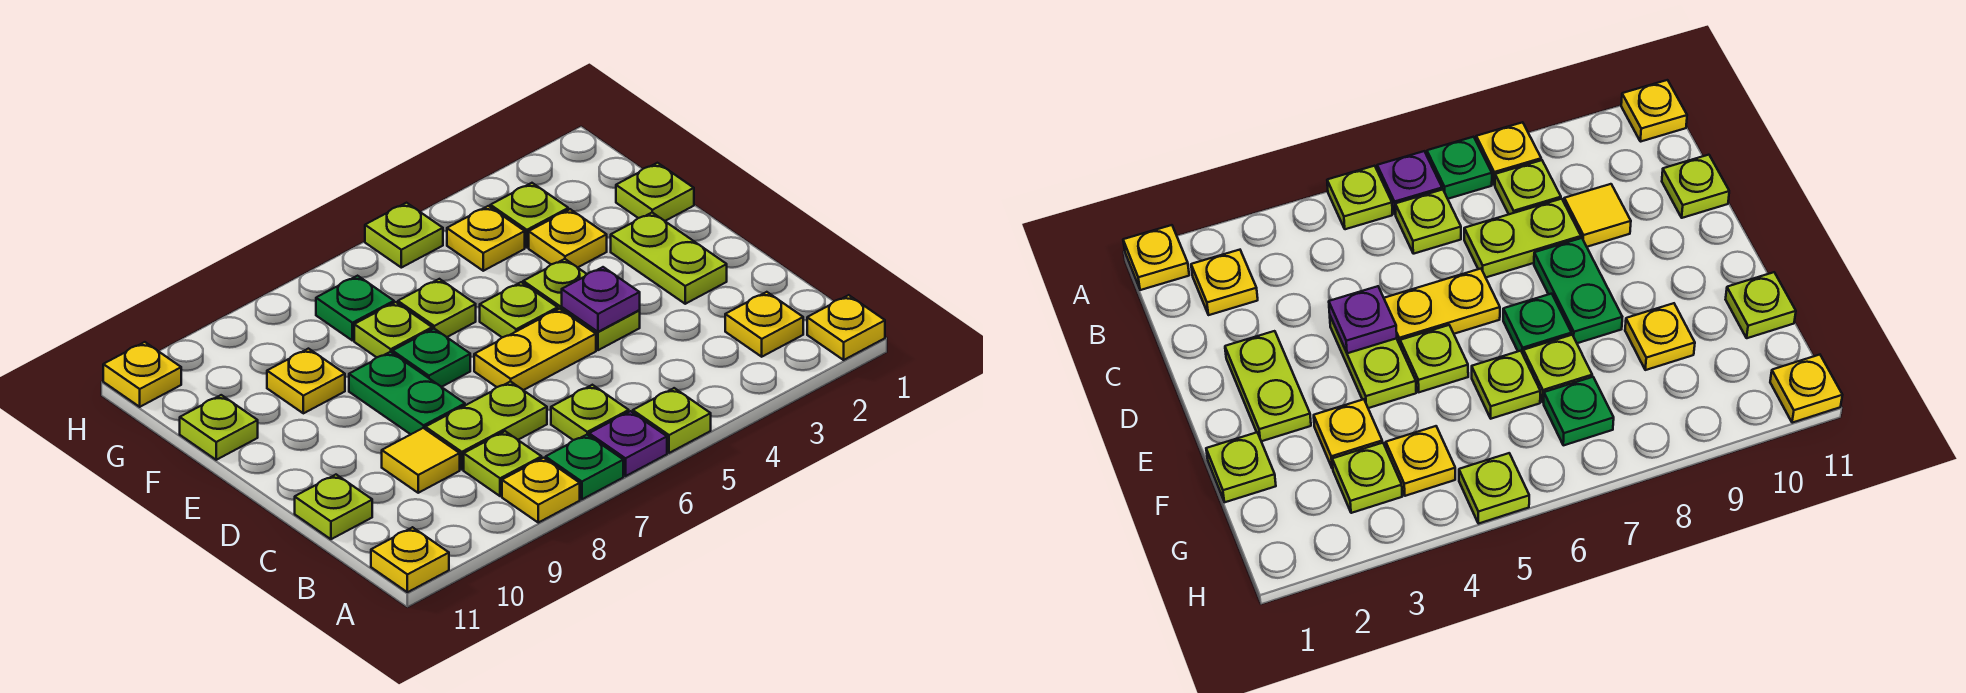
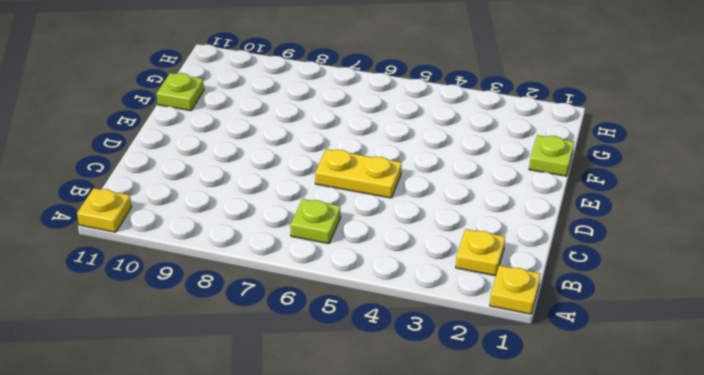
none -> lime plate A5 level 1
none -> purple plate A6 level 1
none -> green plate A7 level 1
none -> yellow plate A8 level 1

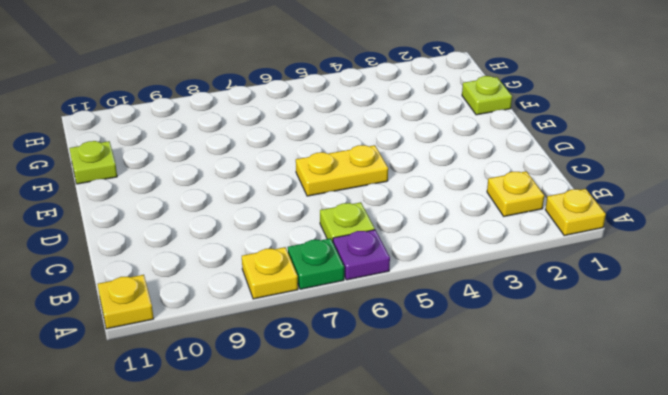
none -> lime plate A5 level 1
none -> lime plate B8 level 1
none -> lime plate C7:C8 level 1
none -> yellow tile C9 level 1

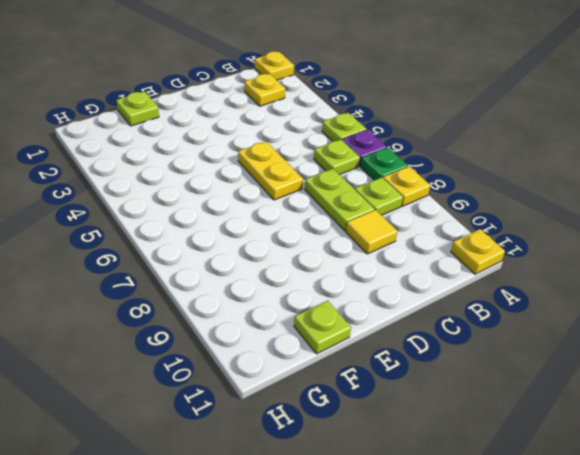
none -> lime plate C11 level 1
none -> lime plate D2:E2 level 1
none -> lime plate D4:E4 level 1
none -> green plate D8:E8 level 1

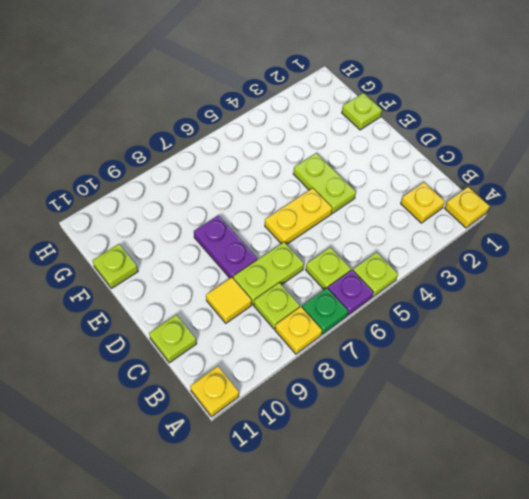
purple plate D8:E8 level 1 -> green plate D8:E8 level 1
none -> lime plate D2:E2 level 1
none -> lime plate E5 level 1
none -> green plate E7 level 1
none -> yellow plate F3 level 1

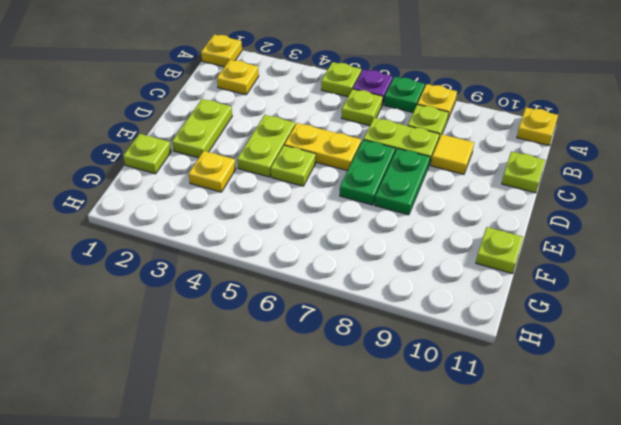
green plate D7:E7 level 1 -> green plate E7 level 1
none -> lime plate F6 level 1
none -> lime plate F7 level 1
none -> yellow plate F9 level 1
none -> lime plate G3 level 1

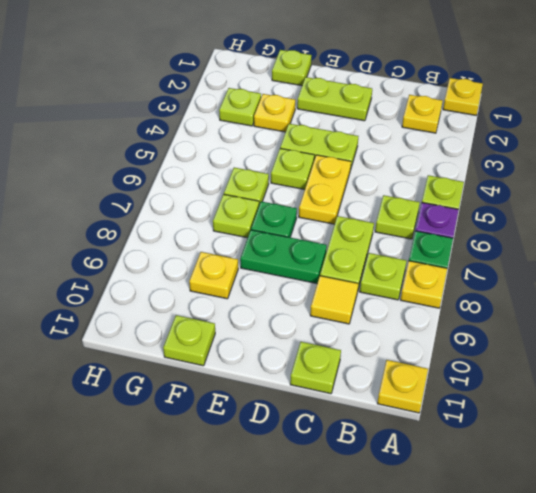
none -> yellow plate G4 level 1
none -> green plate G7 level 1
none -> lime plate H5 level 1
none -> yellow plate H11 level 1

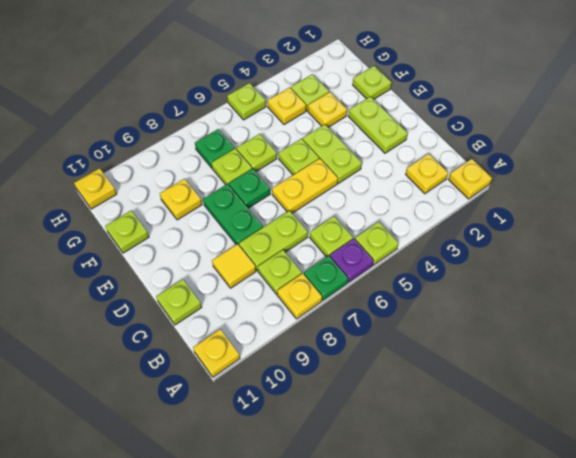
none -> purple plate D4 level 2

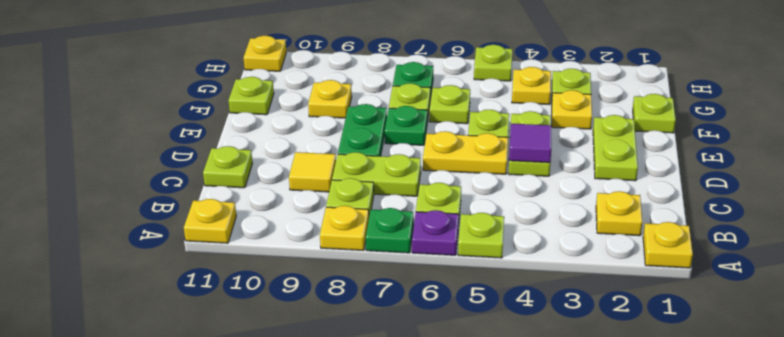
purple tile D4 level 2 -> purple plate D4 level 2

